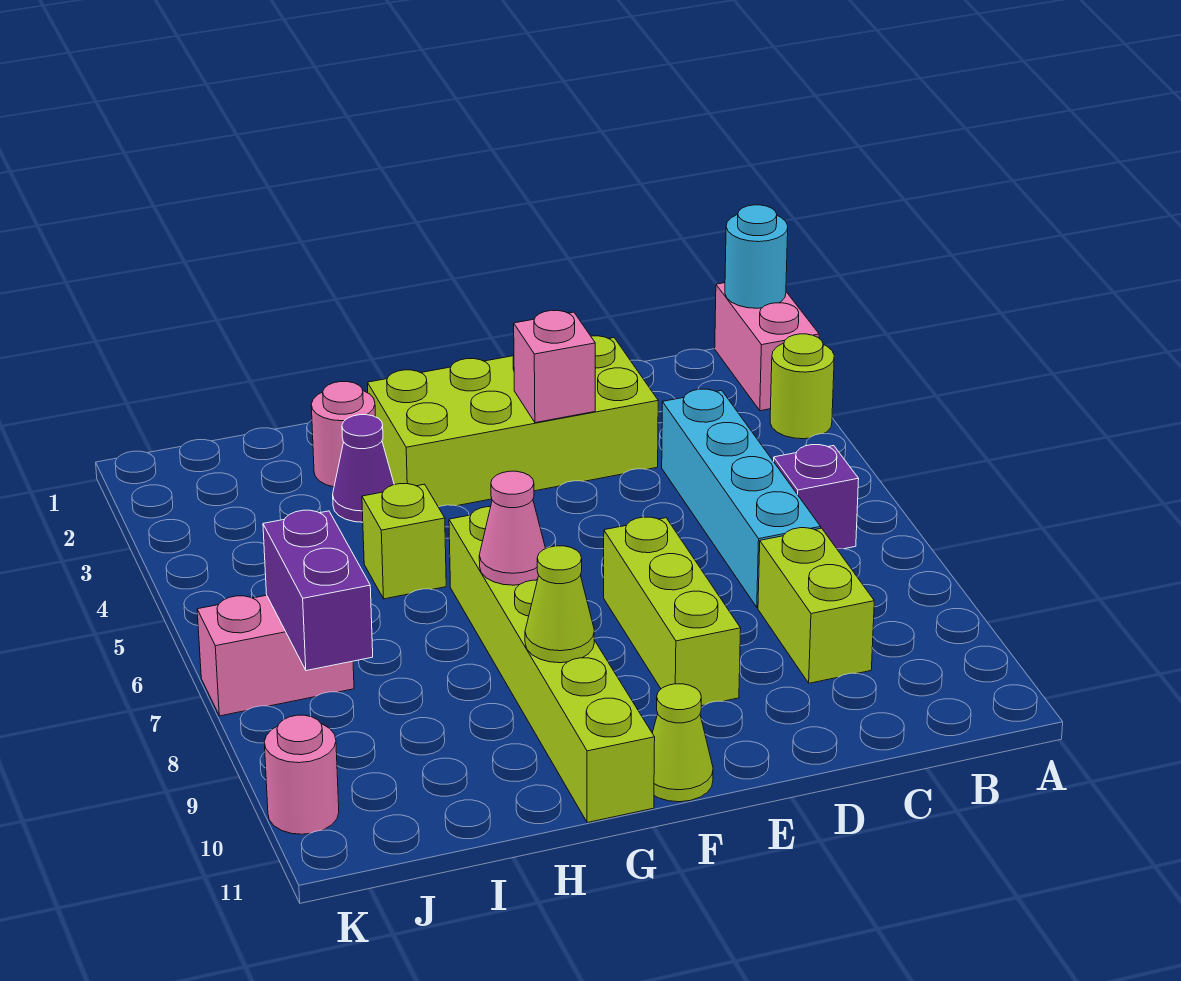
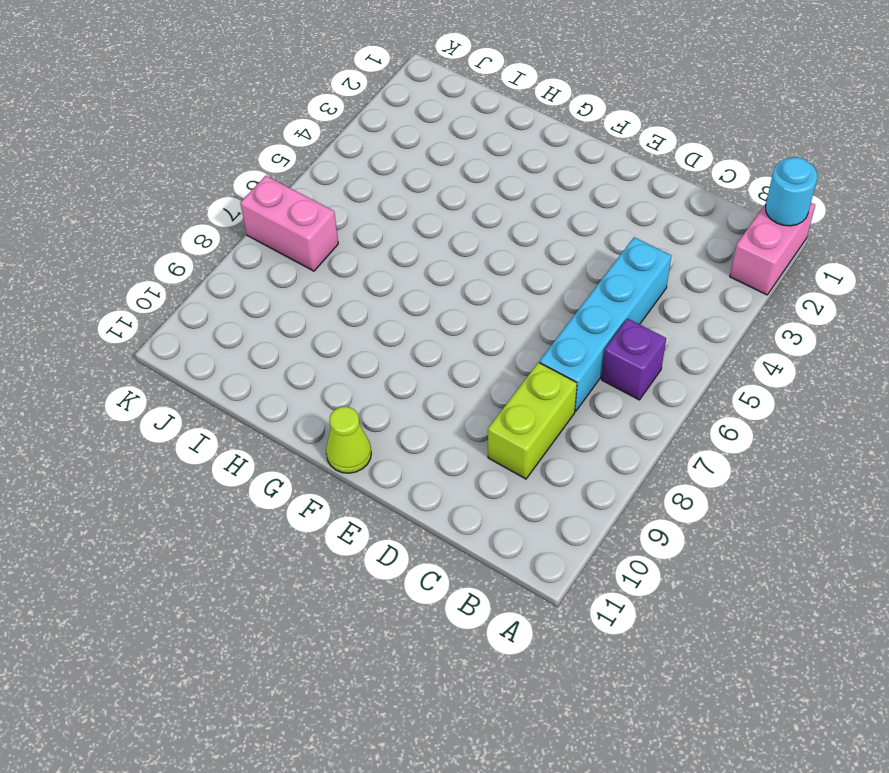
none -> lime round brick A3 level 1
none -> lime brick D2:G3 level 1
none -> lime brick E7:E9 level 1

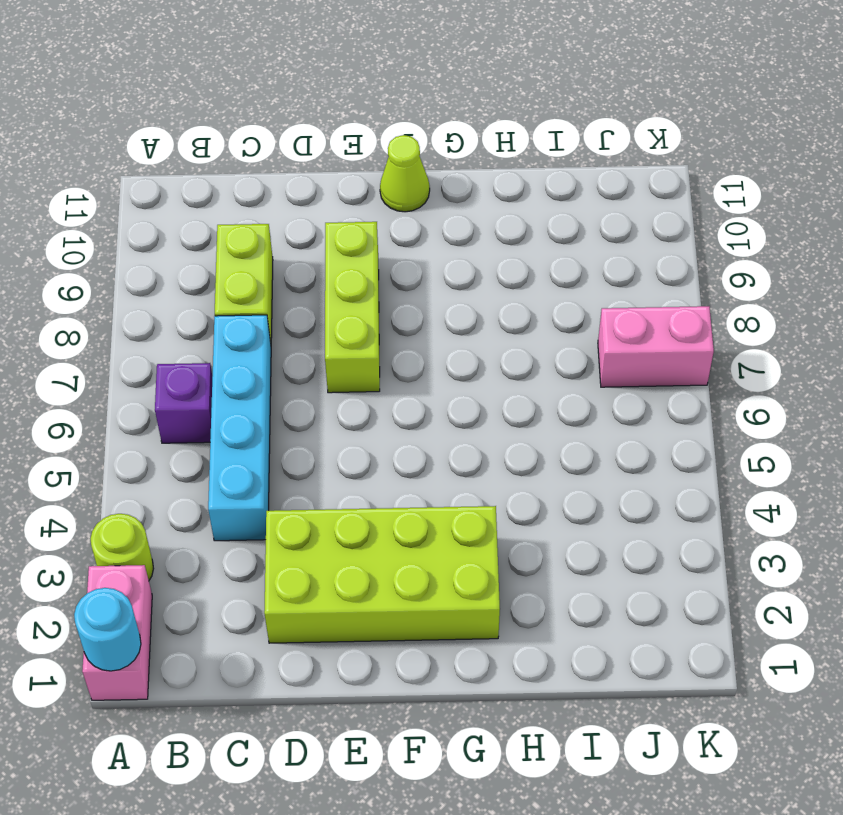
none -> lime brick G6:G11 level 1
none -> pink round brick H2 level 1
none -> purple cone H3 level 1

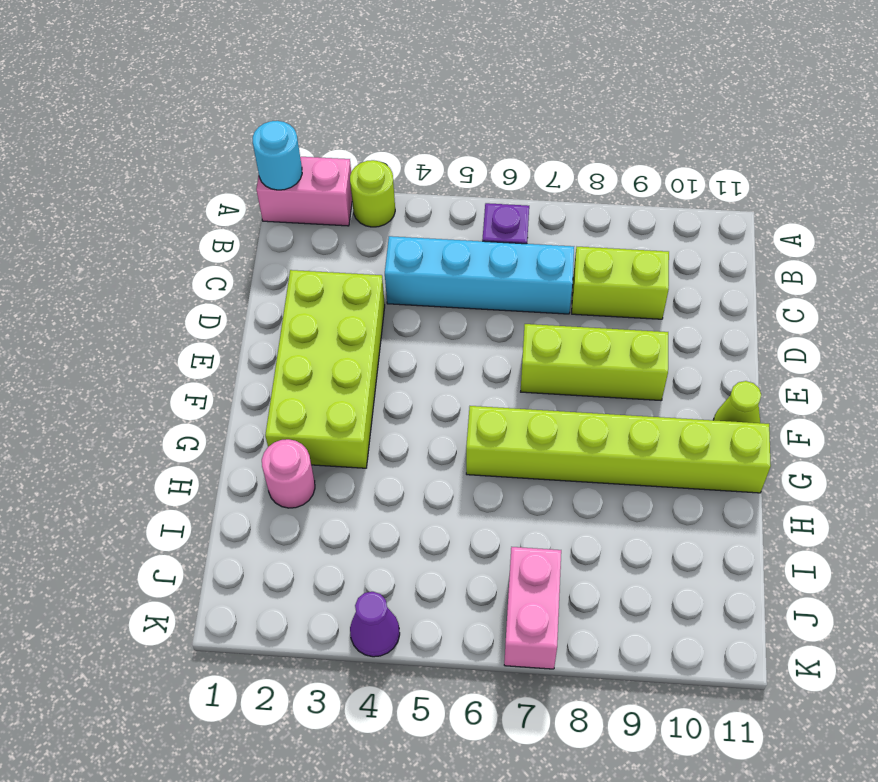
purple cone K4 level 1 -> purple cone H3 level 1
none -> lime brick H5 level 1
none -> pink round brick K10 level 1
none -> pink brick E3 level 2

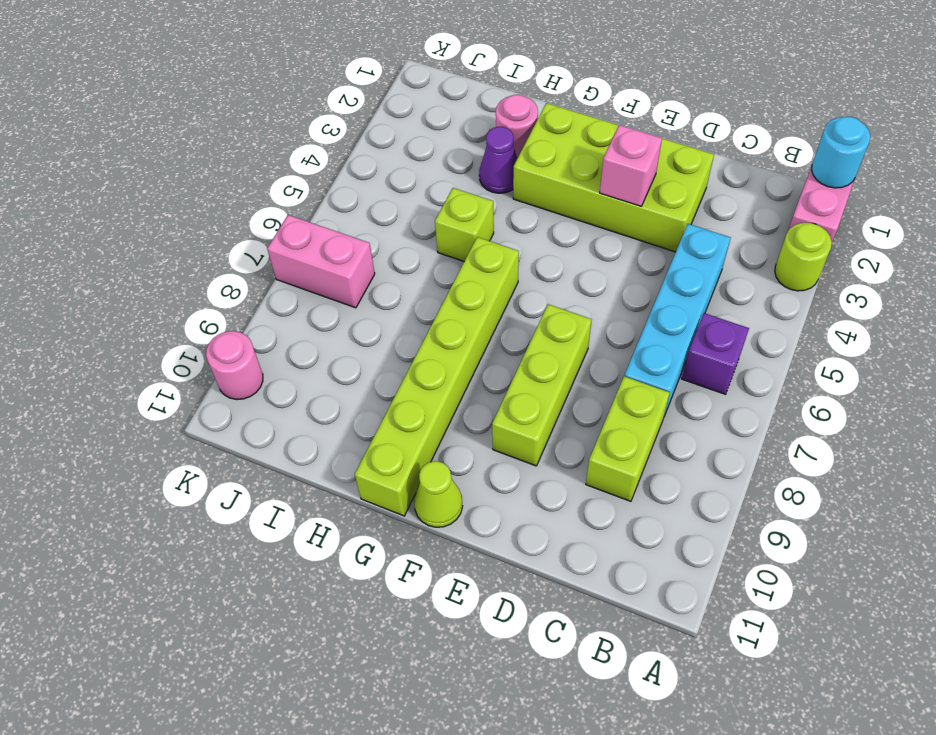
none -> pink cone G7 level 2
none -> lime cone G9 level 2
none -> purple brick J7:J8 level 2

